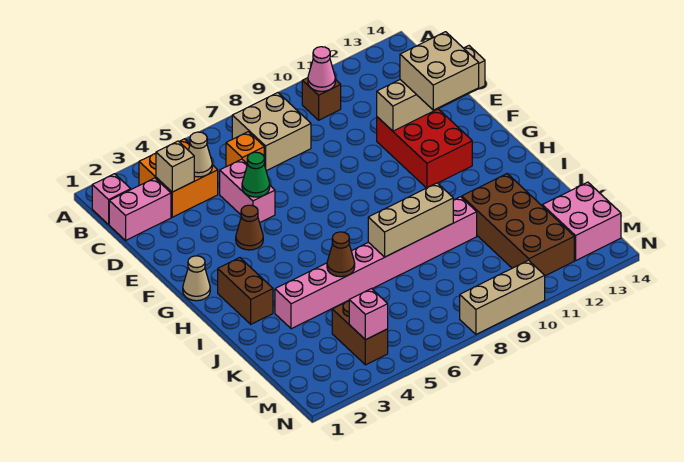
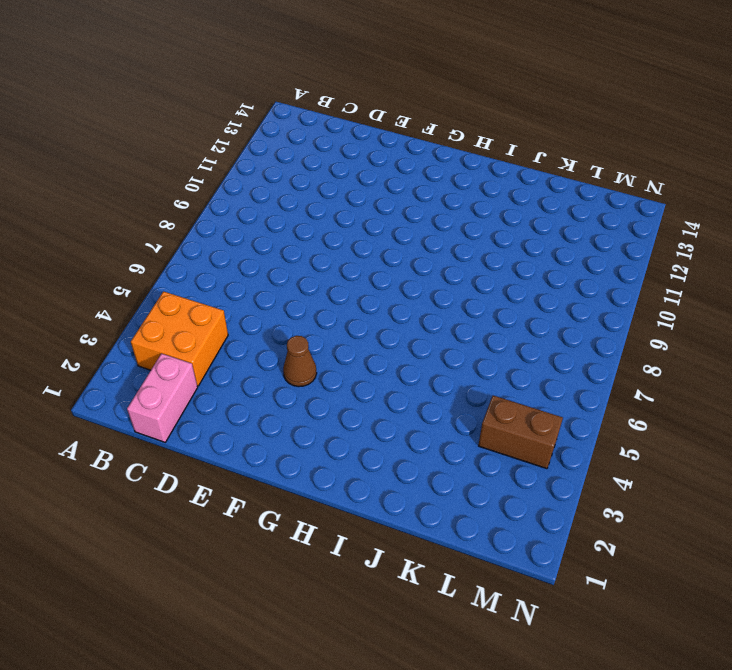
none -> pink brick B1 level 1
none -> tan brick B7:C8 level 1
none -> brown brick B10 level 1

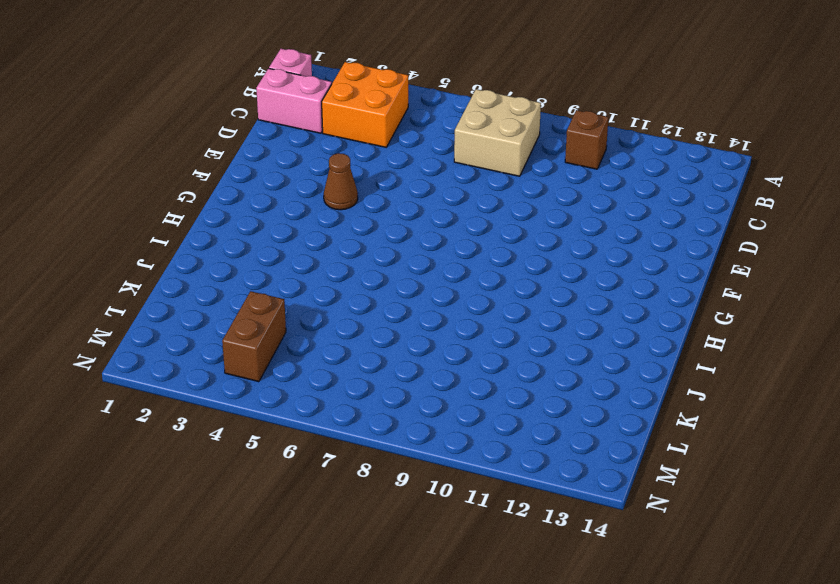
none -> orange brick C6 level 1
none -> pink brick D5:E5 level 1
none -> red brick E11:G12 level 1

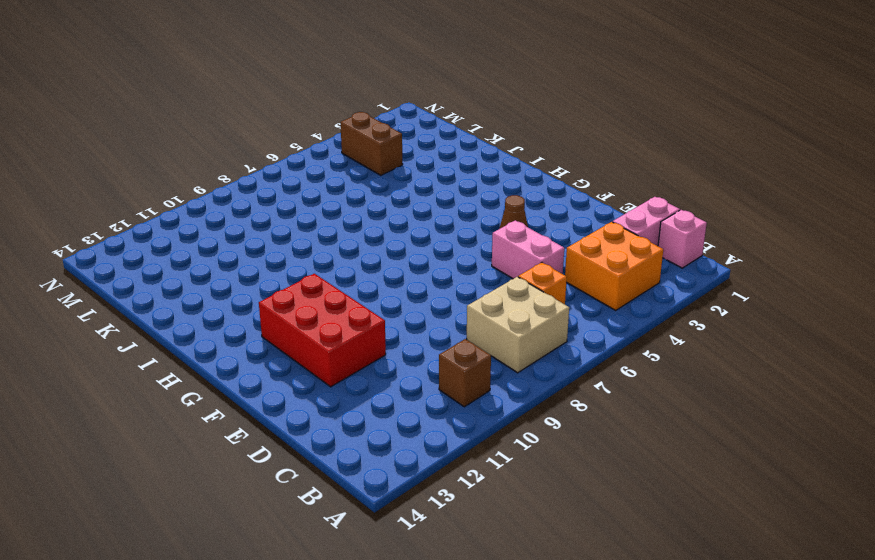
none -> tan cone G1 level 1
none -> brown brick H2:I2 level 1
none -> pink brick J3:J10 level 1

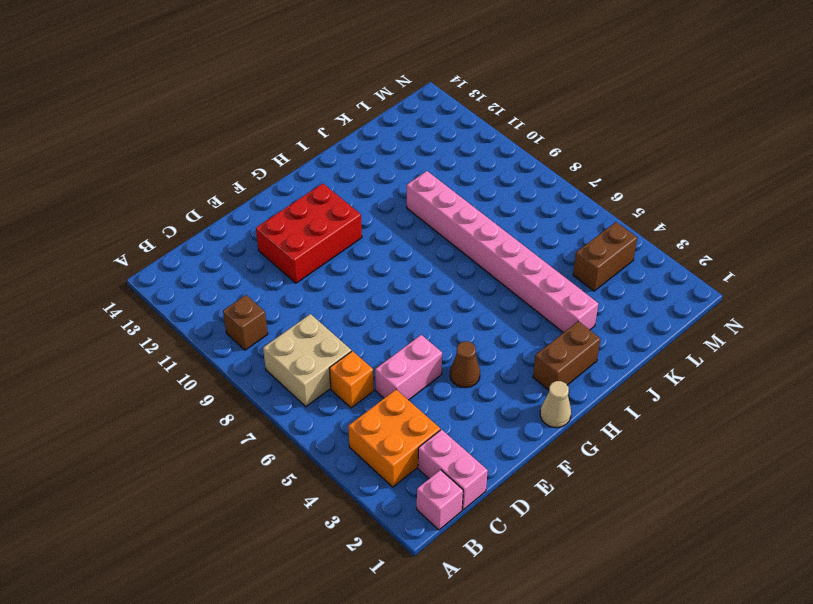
none -> brown brick J11:M12 level 1
none -> pink brick L13:M14 level 1
none -> tan brick N8:N10 level 1

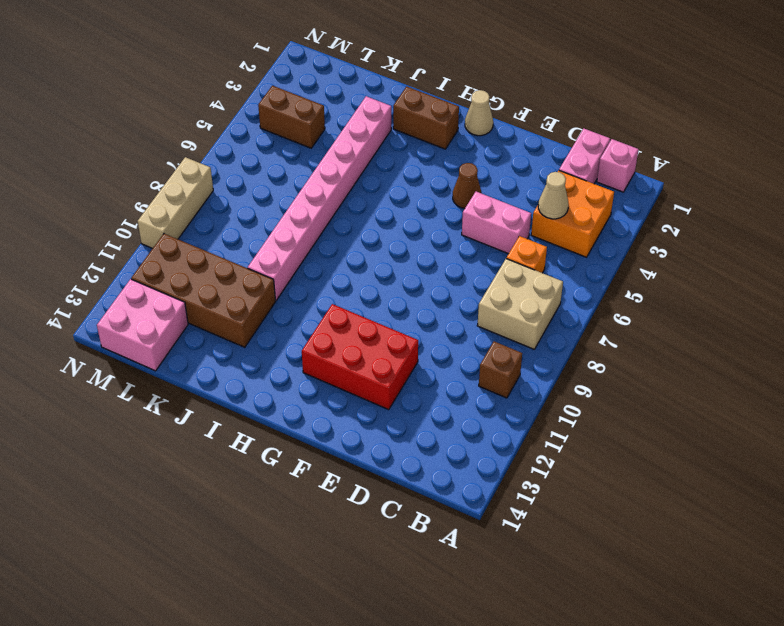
none -> pink cone B10 level 2
none -> tan brick C3 level 2
none -> green cone E5 level 2

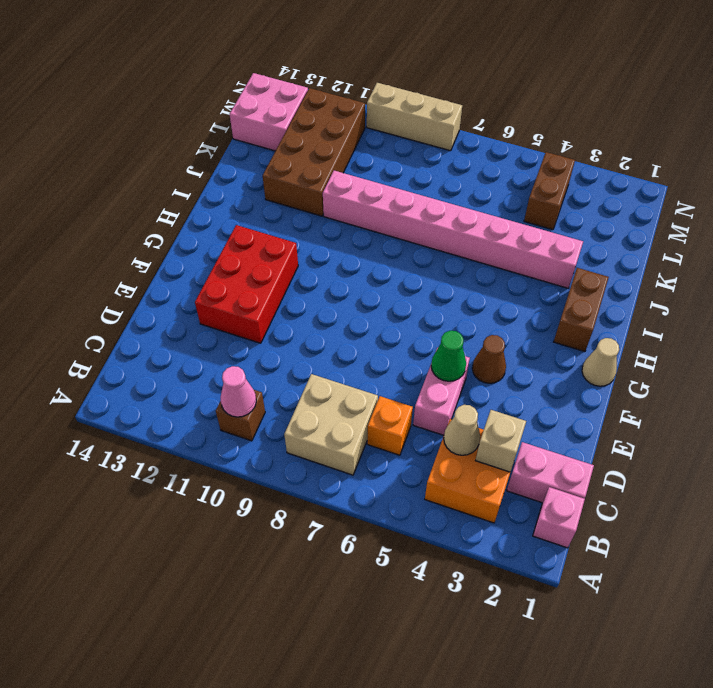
none -> tan brick E11:E14 level 2
none -> brown cone J5 level 2
none -> tan brick J7:J9 level 2

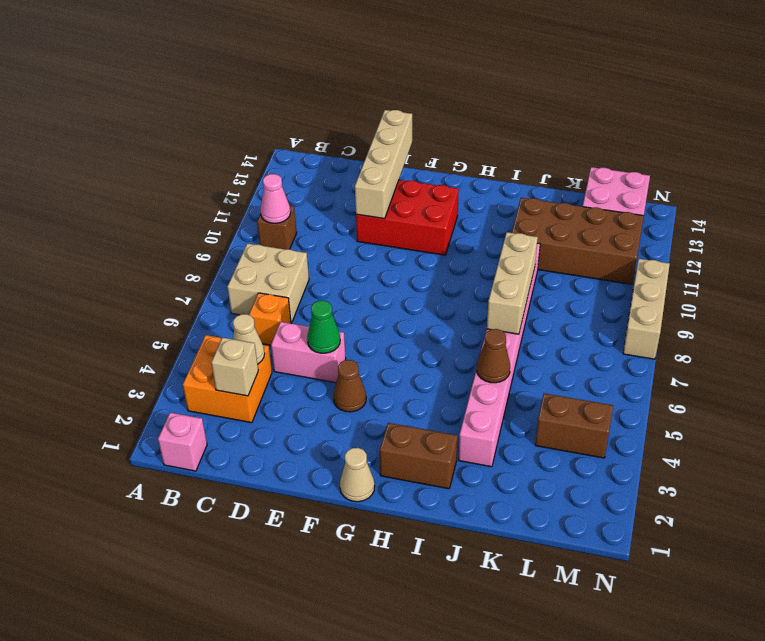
none -> pink brick C1:C2 level 1
none -> pink brick M4 level 2
none -> tan brick E12:F13 level 3

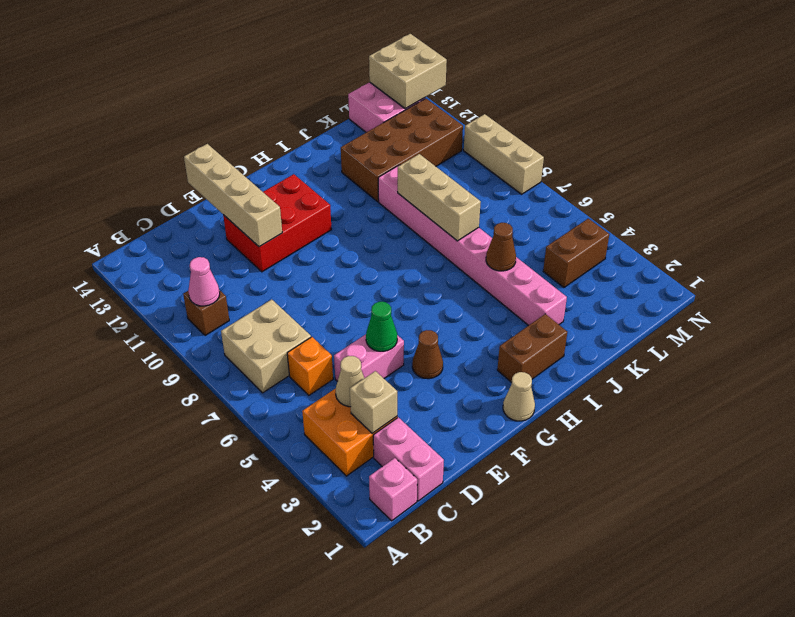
tan brick M13:N14 level 2 -> tan brick E12:F13 level 3
none -> pink brick M4 level 2

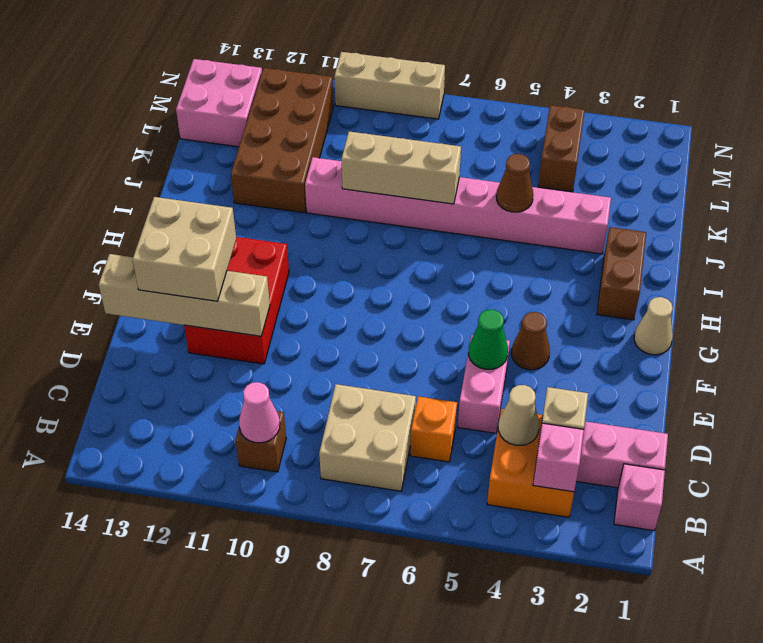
pink brick B3 level 2 -> pink brick M4 level 2

